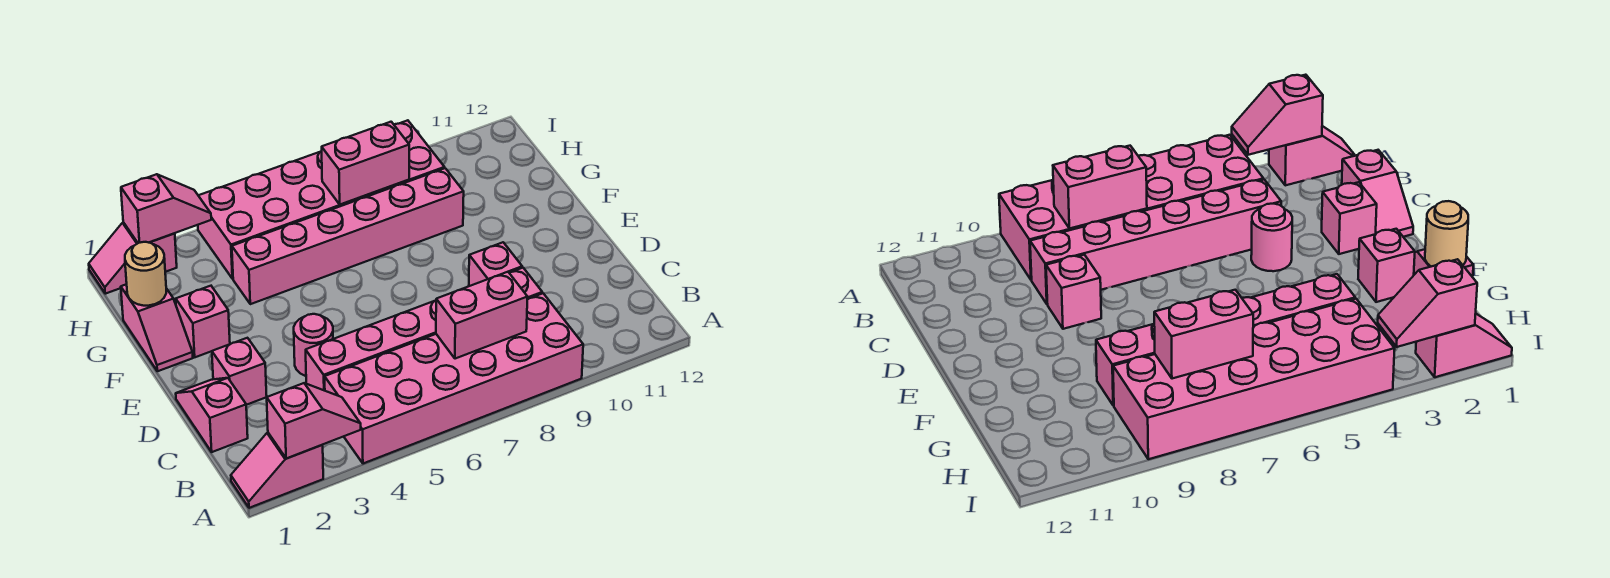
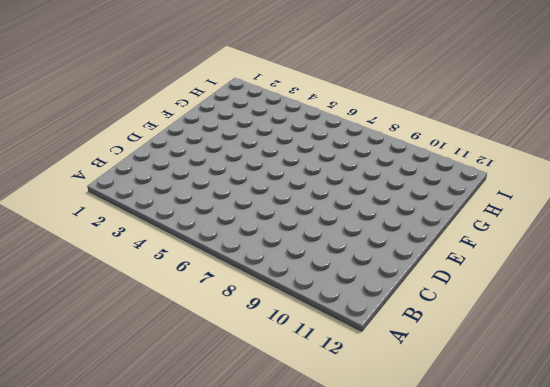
none -> pink slope A1:A2 level 1 top 2
none -> pink brick A4:B9 level 1
none -> pink slope C1:D1 level 1 top C

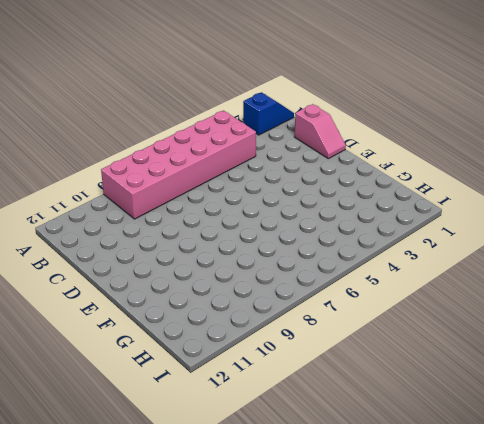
blue slope A1:A2 level 1 top 2 -> pink slope A1:A2 level 1 top 2
none -> pink brick C4:C9 level 1
none -> pink brick D2 level 1
none -> pink round brick D4 level 1

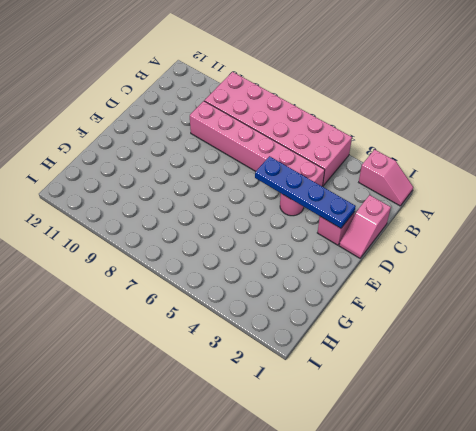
blue plate D2:D5 level 2 -> none
none -> pink brick D9 level 1
none -> pink slope F1:G1 level 1 top G
none -> pink brick F2 level 1

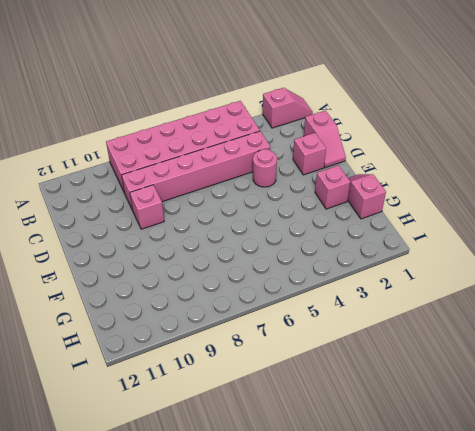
none -> pink brick G4:G9 level 1
none -> pink brick H4:I9 level 1
none -> pink slope I1:I2 level 1 top 2

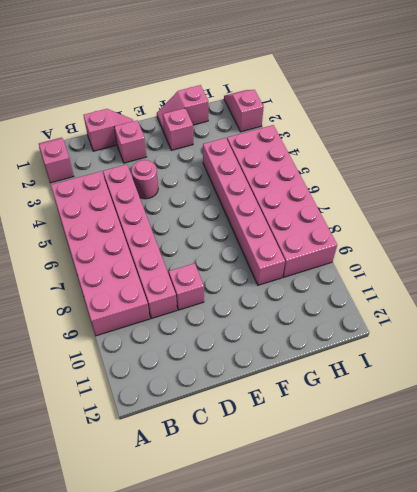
none -> pink slope A2:A3 level 2 top 2
none -> pink brick B7:B8 level 2
none -> tan round brick G1 level 2

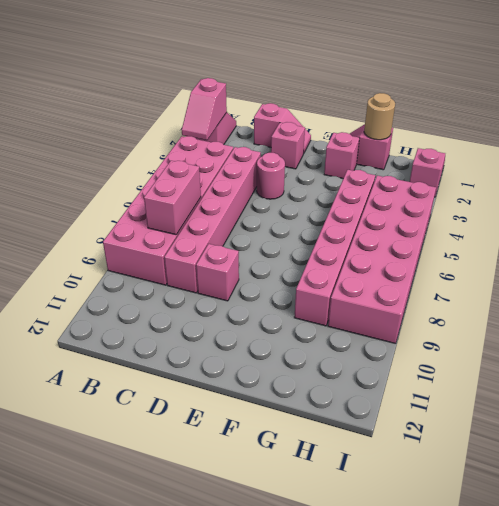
none -> pink brick H7:H8 level 2
none -> pink slope I2:I3 level 2 top 2

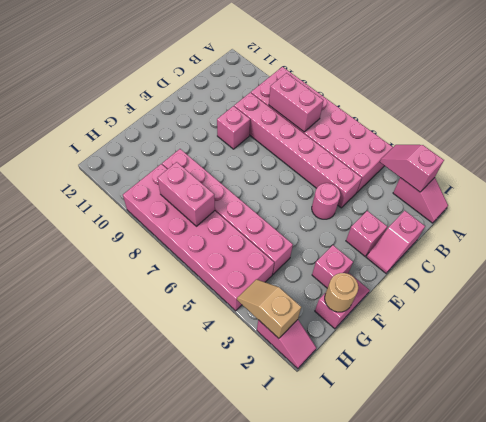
tan slope I2:I3 level 2 top 2 -> pink slope I2:I3 level 2 top 2

